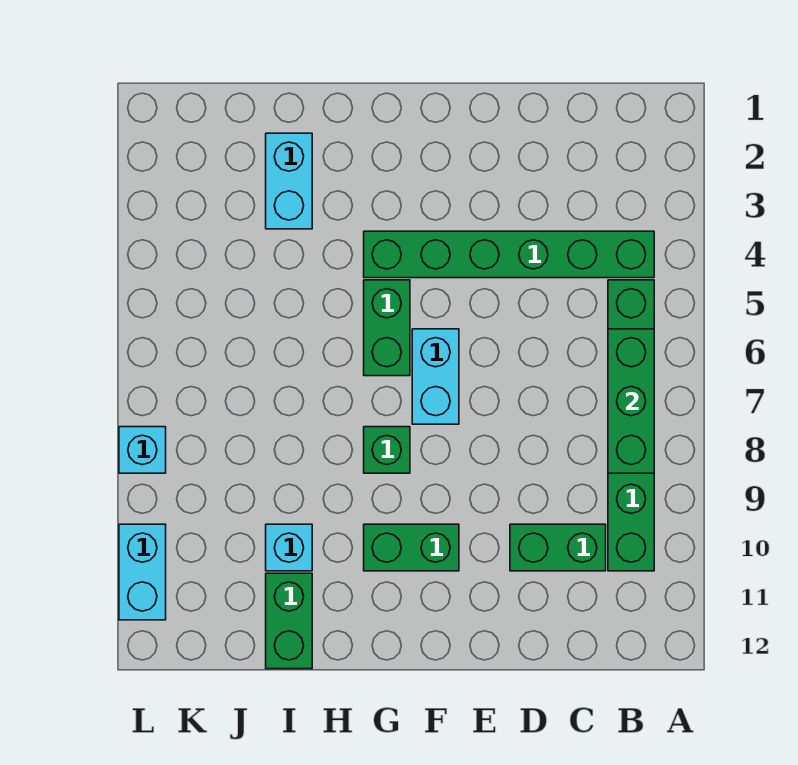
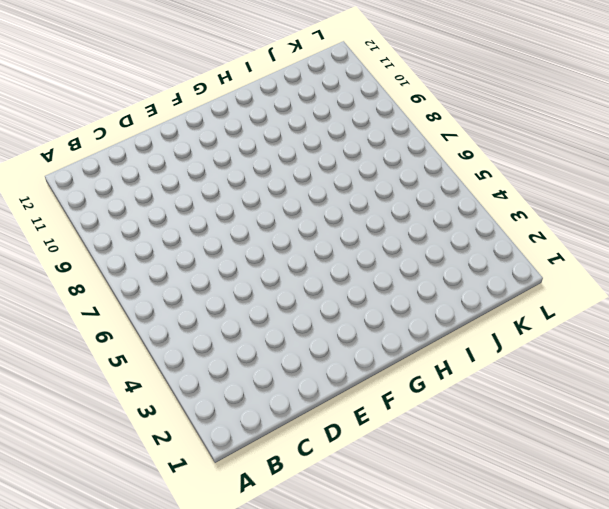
none -> green brick B4:G4 level 1
none -> green brick B5:B10 level 1
none -> green brick C10:D10 level 1

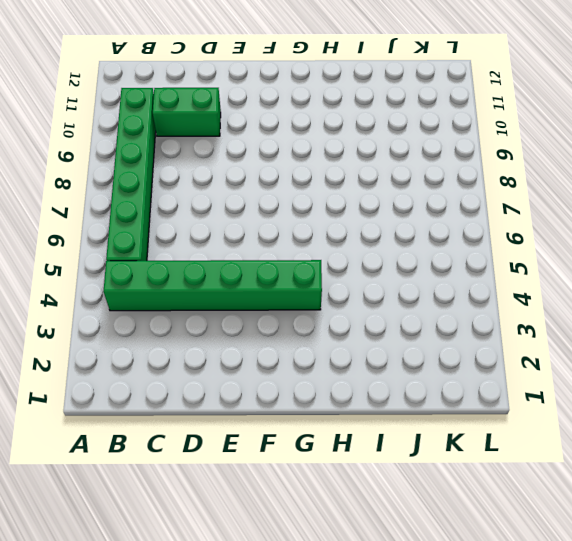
none -> cyan brick F6:F7 level 1
none -> green brick F10:G10 level 1
none -> green brick G5:G6 level 1

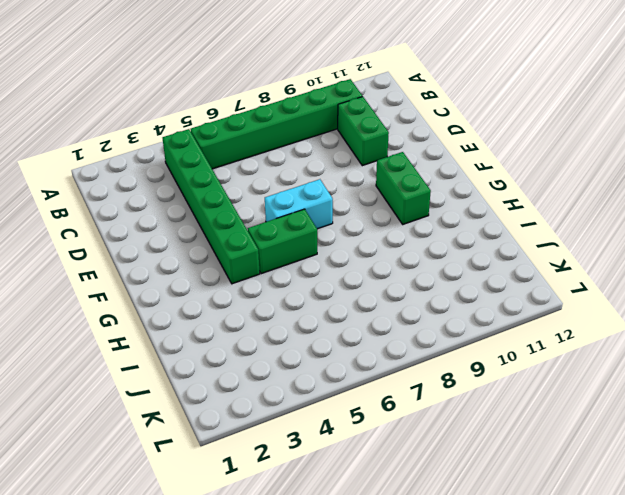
none -> green brick G8 level 1
none -> cyan brick I2:I3 level 1
none -> cyan brick I10 level 1

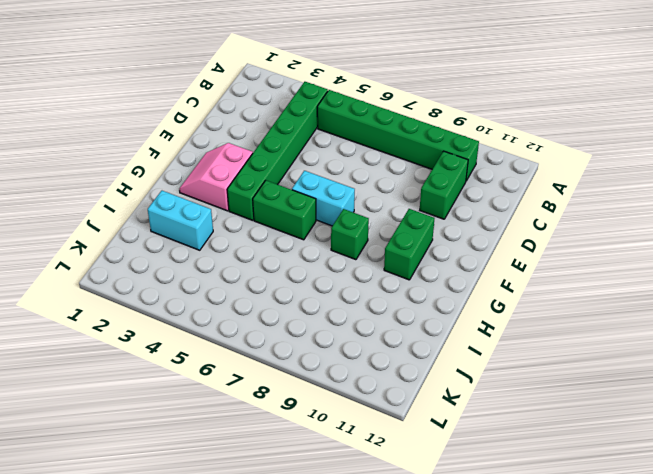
pink slope F2:G3 level 1 top 3 -> none
none -> cyan brick I10 level 1
none -> green brick I11:I12 level 1
none -> cyan brick L8 level 1

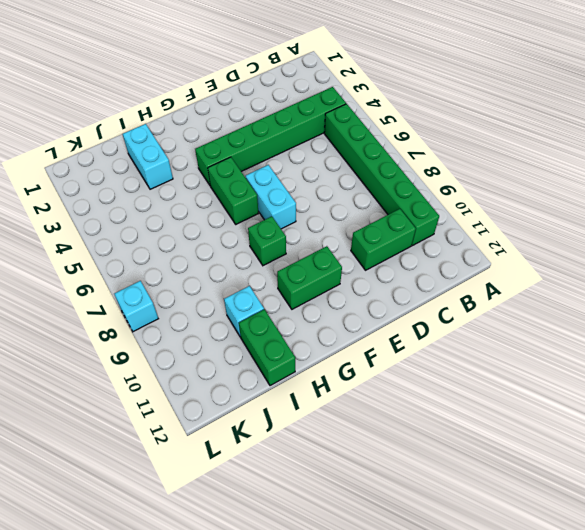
none -> cyan brick L10:L11 level 1
none -> green brick B6:B8 level 2

